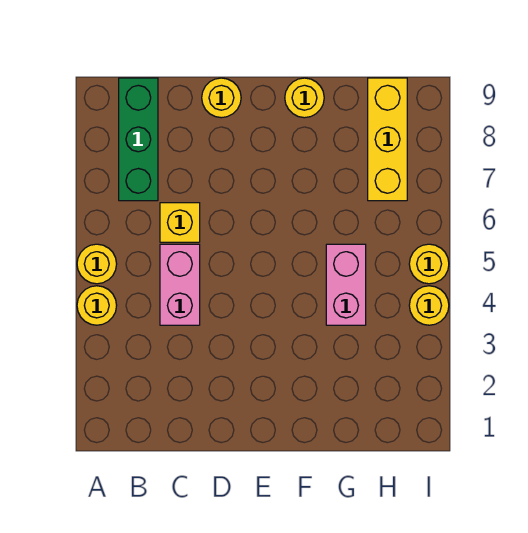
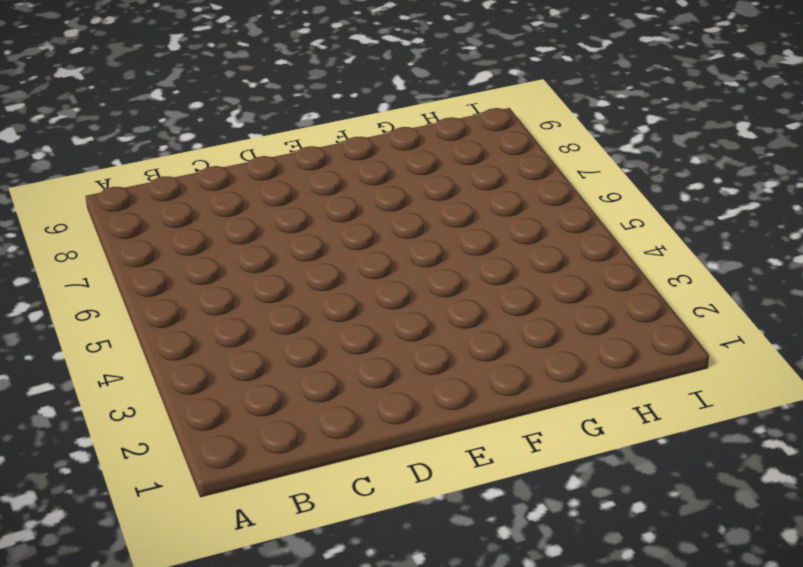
none -> yellow round brick A4 level 1
none -> yellow round brick A5 level 1

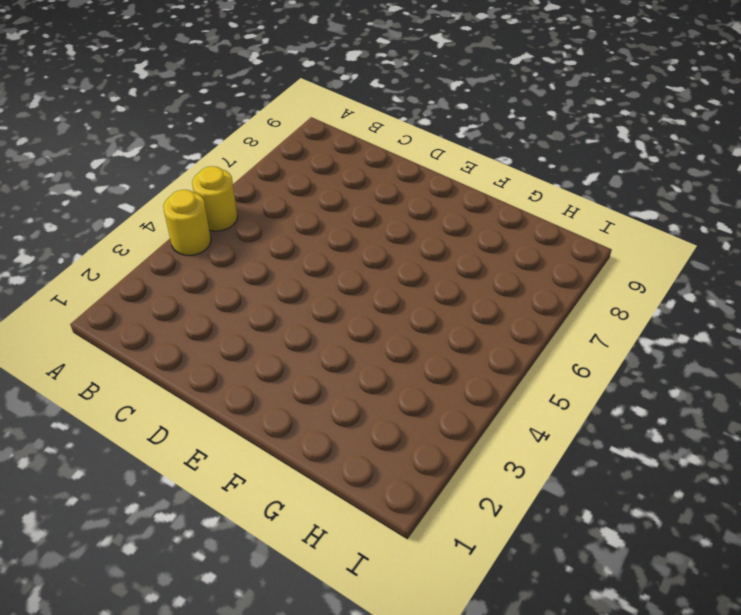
none -> green brick B7:B9 level 1
none -> pink brick C4:C5 level 1

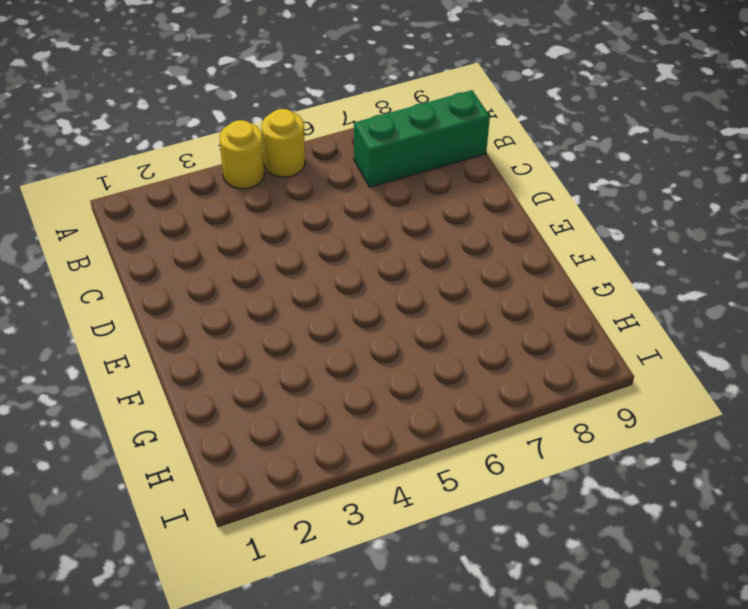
none -> pink brick C4:C5 level 1
none -> yellow brick C6 level 1

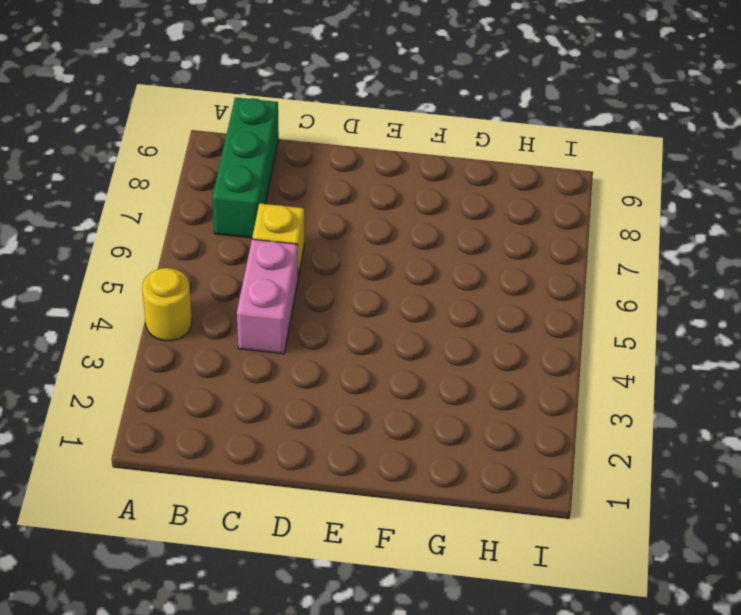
none -> yellow round brick A5 level 1
none -> yellow round brick D9 level 1

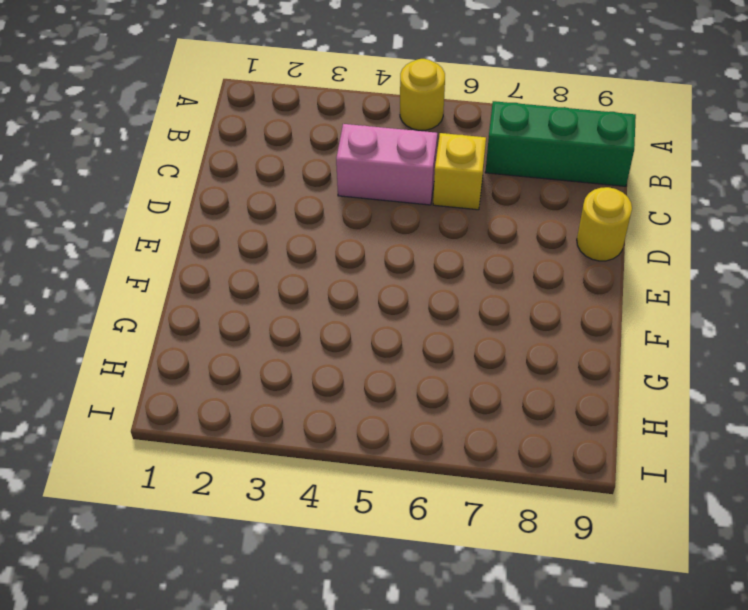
none -> yellow round brick A4 level 1
none -> yellow round brick F9 level 1

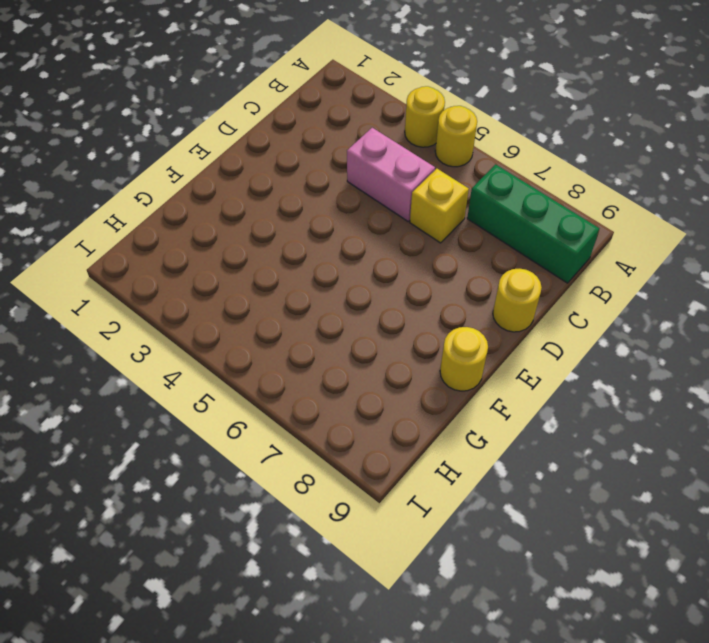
none -> pink brick G4:G5 level 1
none -> yellow brick H7:H9 level 1

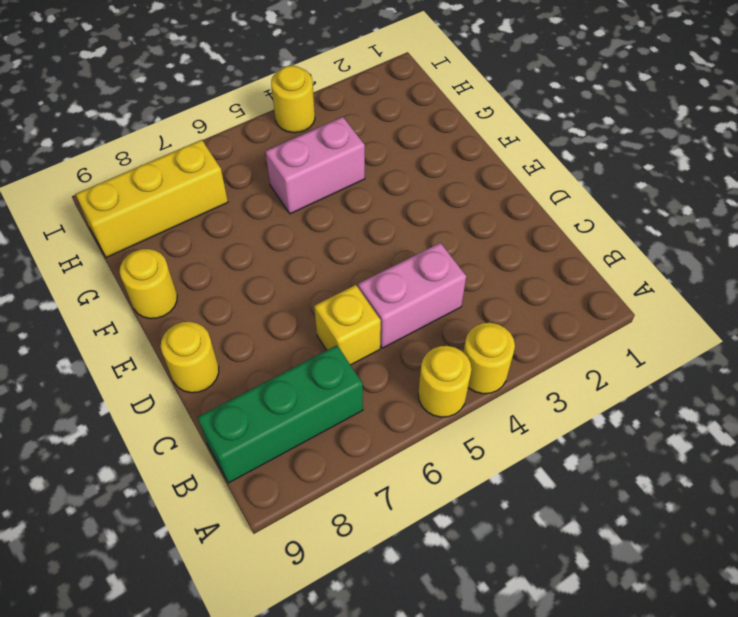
none -> yellow round brick I5 level 1

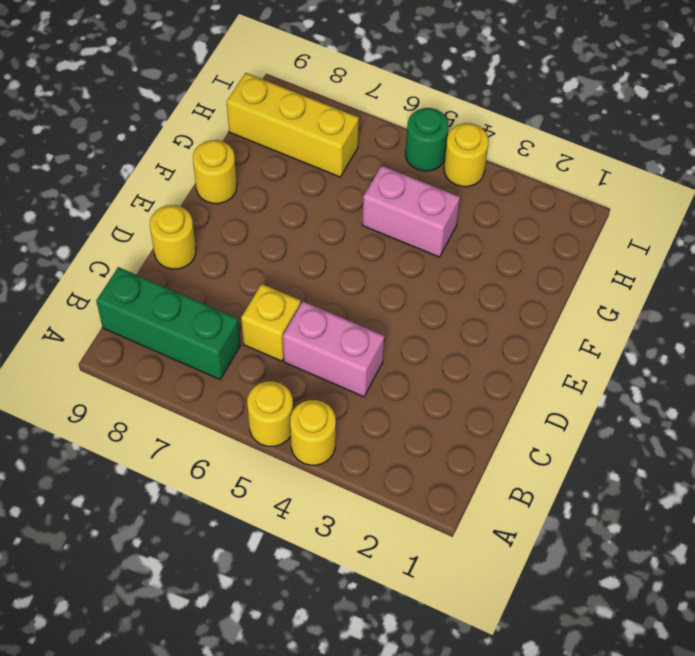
green round brick I5 level 1 -> yellow round brick I5 level 1

